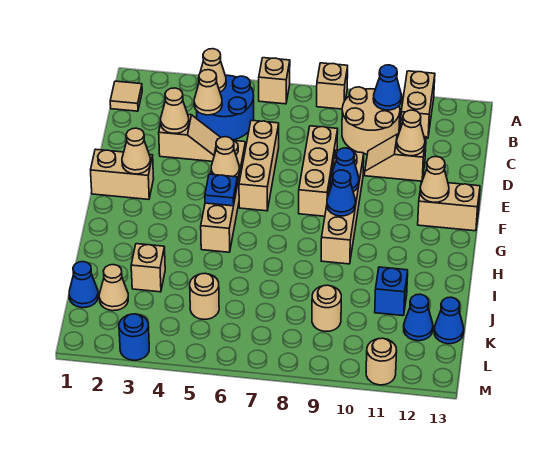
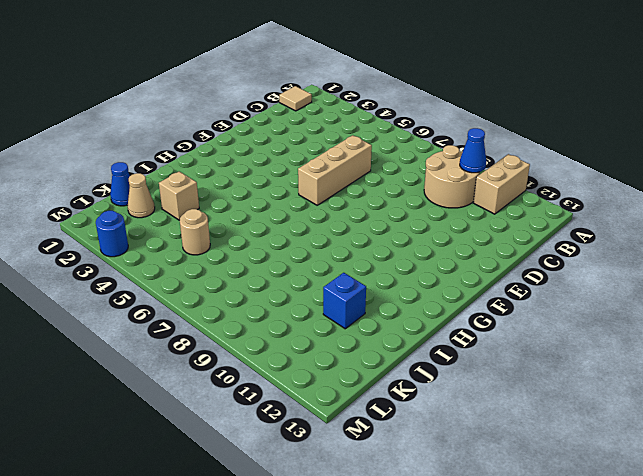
none -> tan brick A6 level 1
none -> tan brick A8 level 1
none -> blue round brick B4:C5 level 1
none -> tan slope D3:D4 level 1 top 3

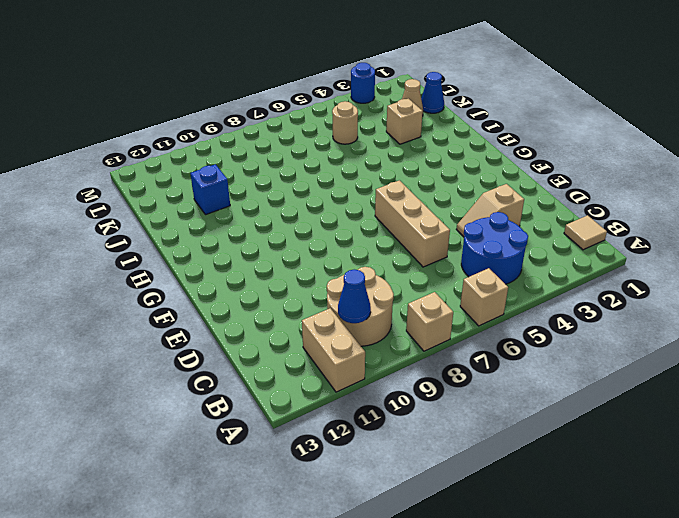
none -> tan brick D8:F8 level 1
none -> tan slope D10:D11 level 1 top 11
none -> tan brick E5:H5 level 1
none -> tan brick E9:H9 level 1

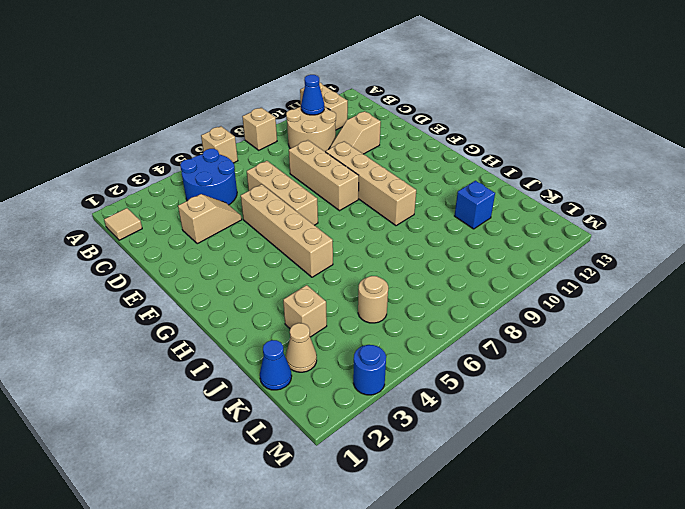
none -> tan brick F1:F2 level 1
none -> tan brick F12:F13 level 1
none -> tan round brick K9 level 1
none -> blue cone K12 level 1

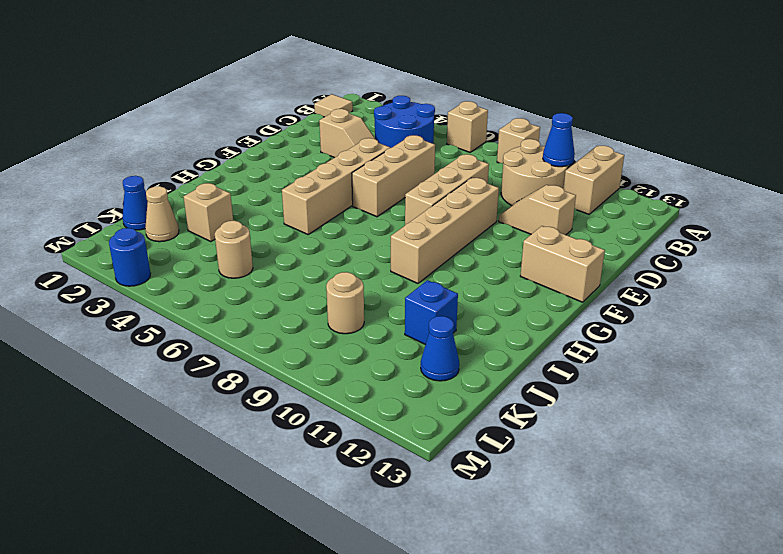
none -> tan brick F1:F2 level 1
none -> blue cone K13 level 1
none -> tan round brick M11 level 1
none -> tan cone B4 level 2

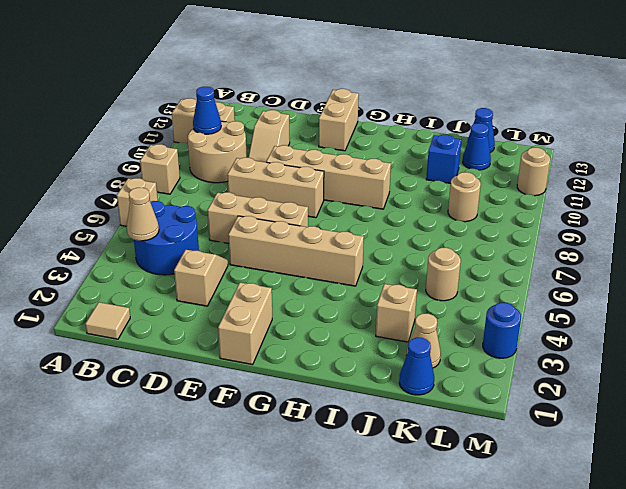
none -> tan cone C4 level 2
none -> tan cone D3 level 2
none -> tan cone D11 level 2
none -> tan cone F2 level 2

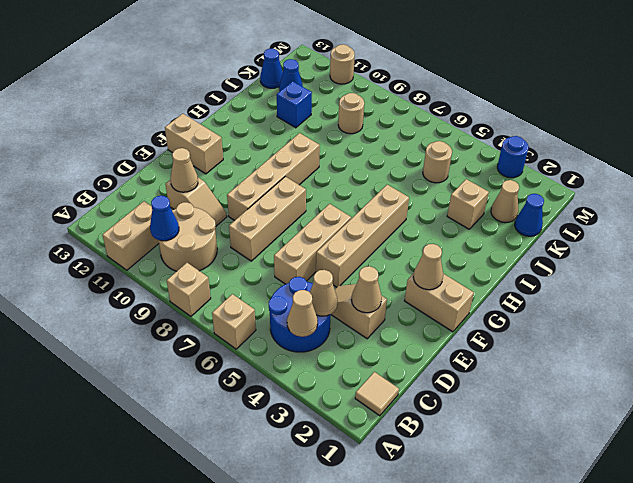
none -> tan cone F5 level 2
none -> blue cone F9 level 2
none -> tan cone F12 level 2
none -> blue plate G5 level 2

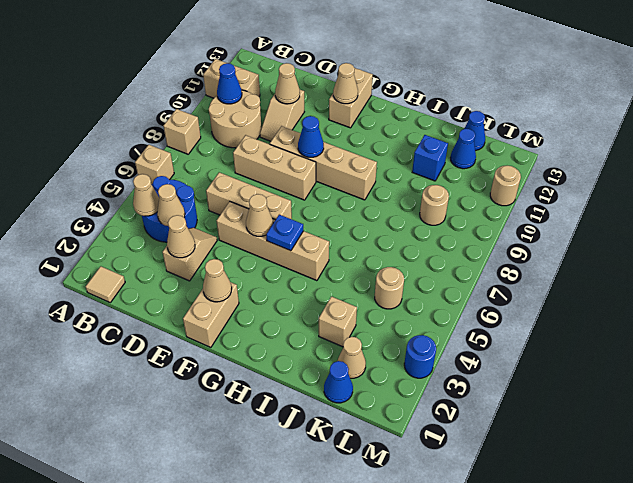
none -> blue cone G9 level 2

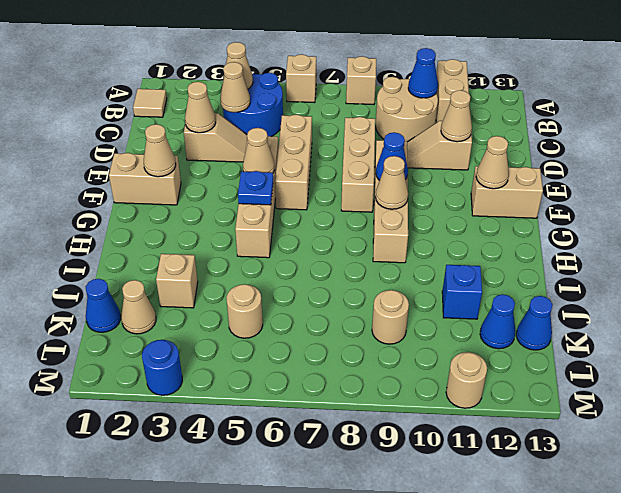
tan cone G9 level 2 -> blue cone G9 level 2

